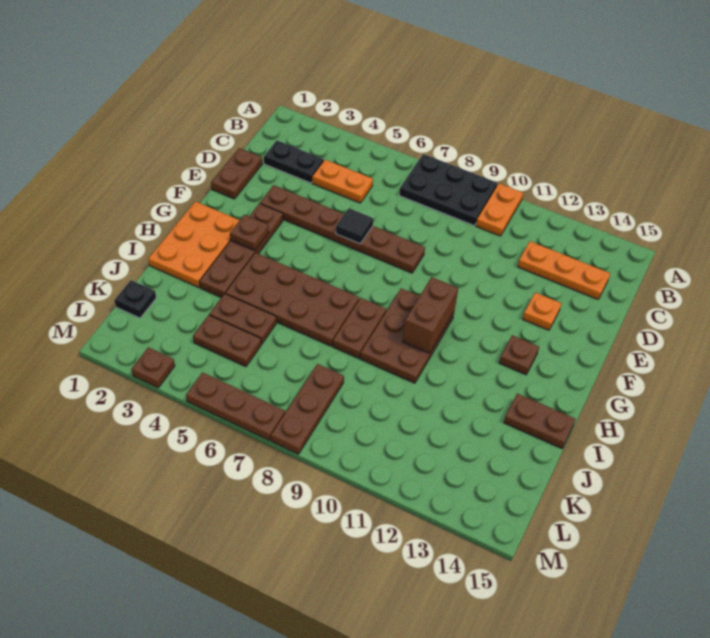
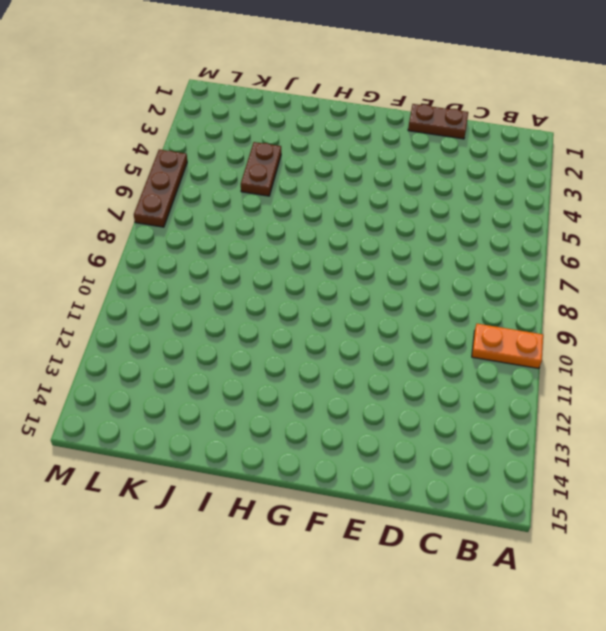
none -> black plate A7:B9 level 1
none -> black plate C2:C3 level 1
none -> orange plate C4:C5 level 1

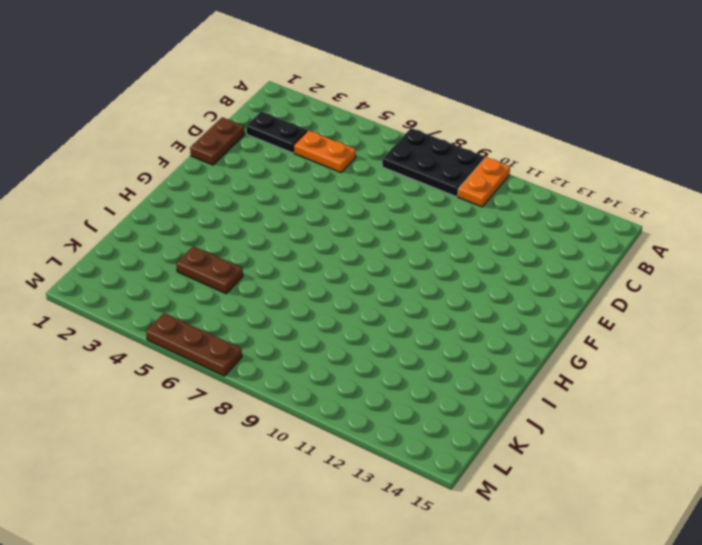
none -> orange plate C12:C14 level 1
none -> brown plate E3:E8 level 1
none -> orange plate E13 level 1

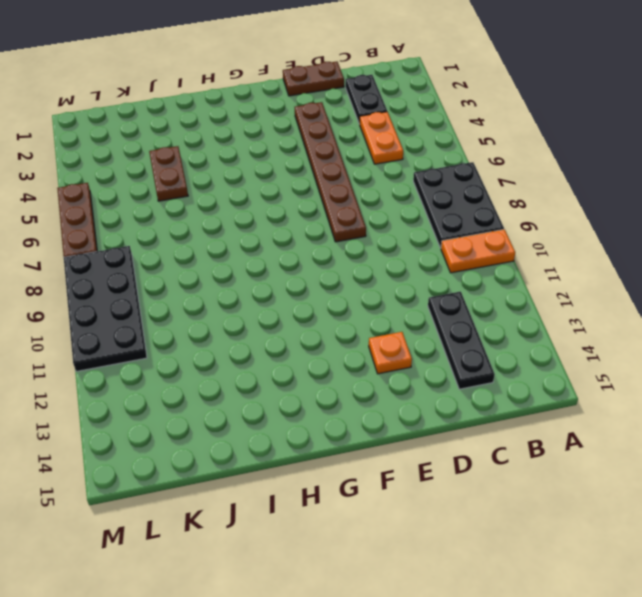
black plate C12:C14 level 1 -> orange plate C12:C14 level 1
black plate L8:M11 level 1 -> brown plate K8:M8 level 1
none -> brown plate F3:I3 level 1
none -> orange plate G1:I2 level 1
none -> brown plate G9:I10 level 1

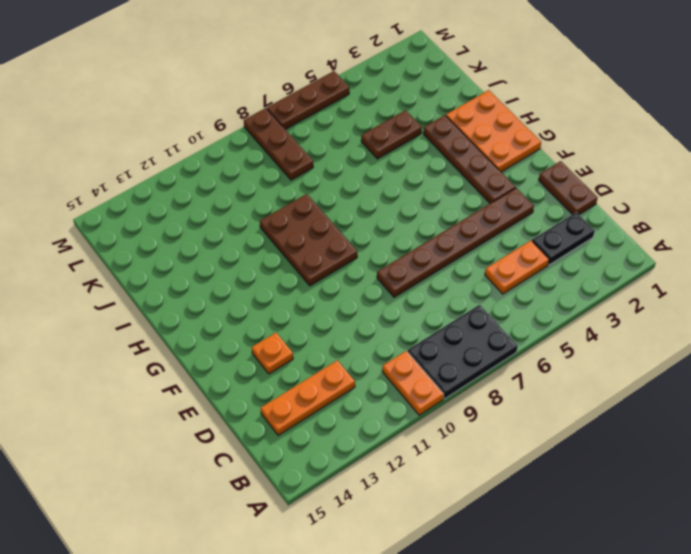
none -> brown plate G13 level 1
none -> brown plate H4:I7 level 1
none -> brown plate H8:I8 level 1

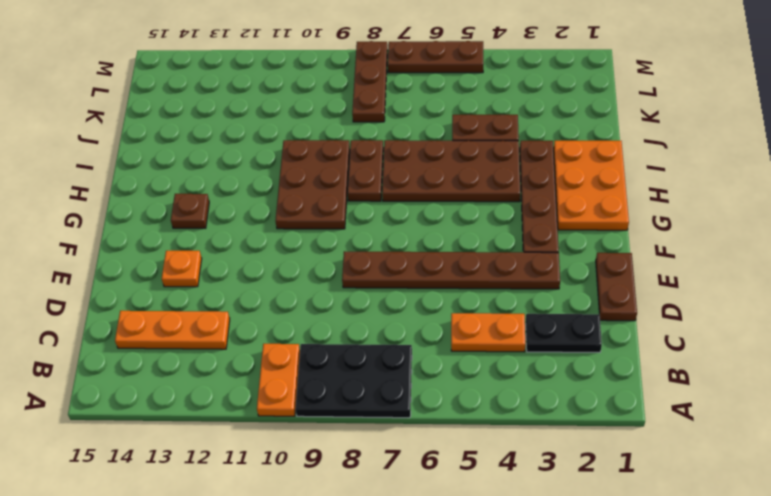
none -> brown plate I14:I15 level 1
none -> black plate K1 level 1
none -> brown plate K4:K5 level 1

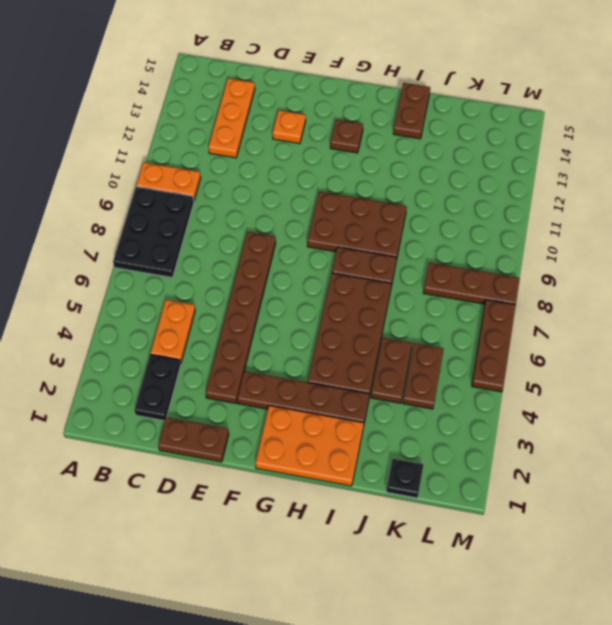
none -> brown plate M3 level 1
none -> black tile E6 level 2
none -> brown plate G3 level 2

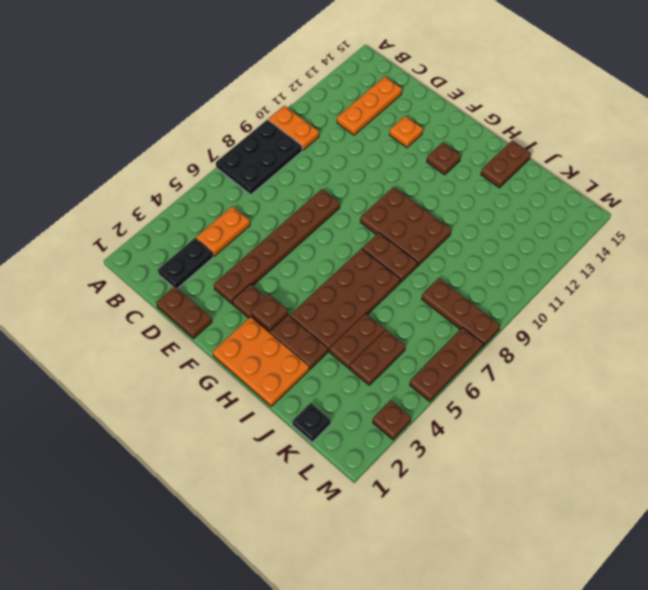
none -> black tile E6 level 2
none -> brown brick G10:H10 level 2

